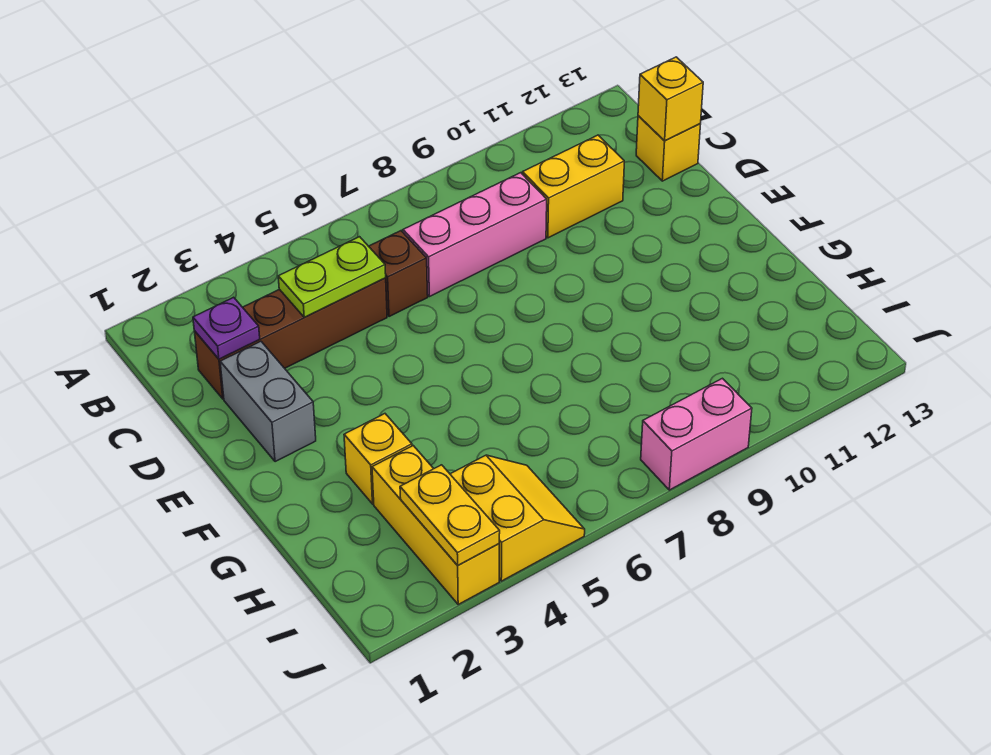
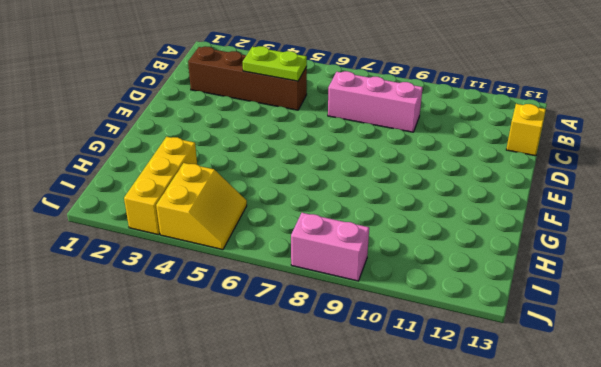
none -> brown brick C6 level 1
none -> yellow brick C10:C11 level 1
none -> grey brick D2:E2 level 1

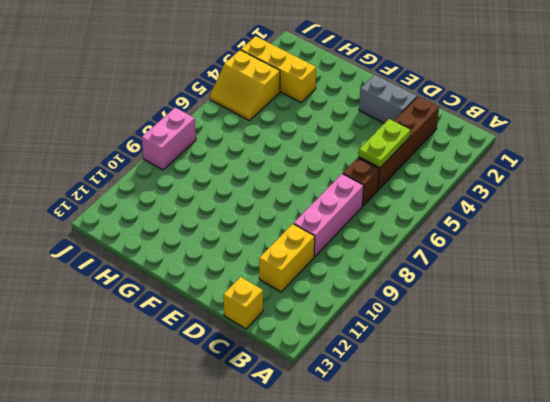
none -> yellow brick G3 level 1
none -> purple plate C2 level 2
none -> yellow brick C13 level 2

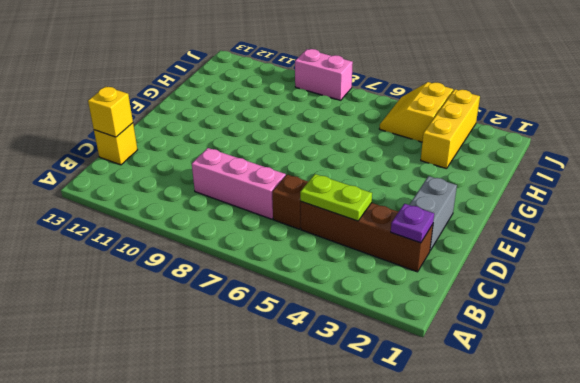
none -> yellow brick C10:C11 level 1
none -> yellow brick G3 level 1
none -> yellow plate I3:J3 level 2

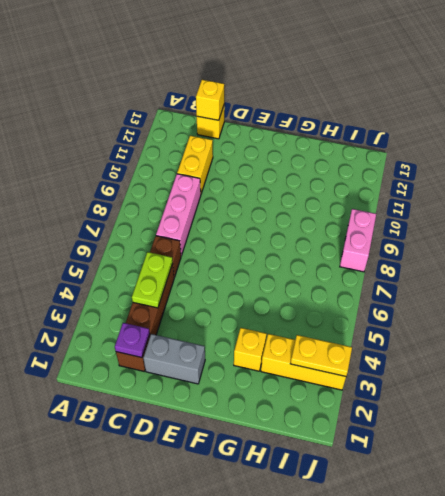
none -> yellow slope I4:J5 level 1 top 4

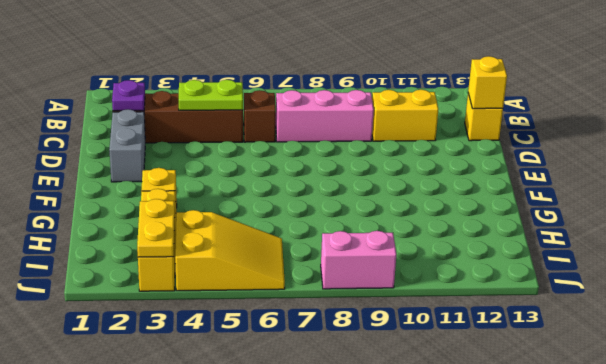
yellow slope I4:J6 level 1 top 4 -> yellow slope I4:J5 level 1 top 4

